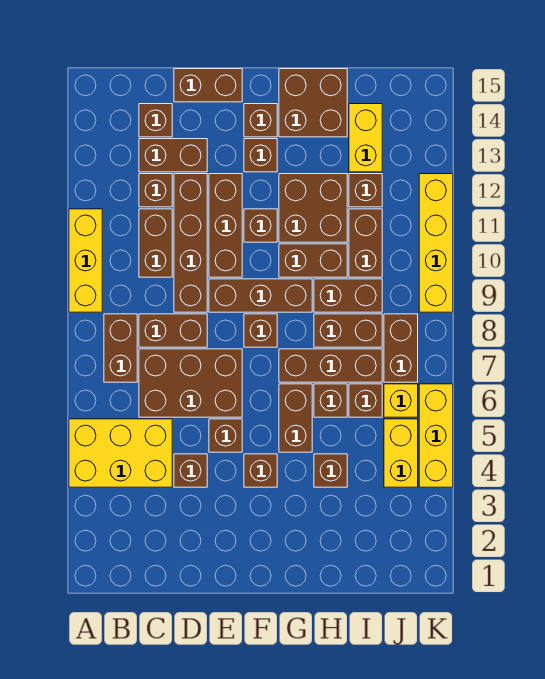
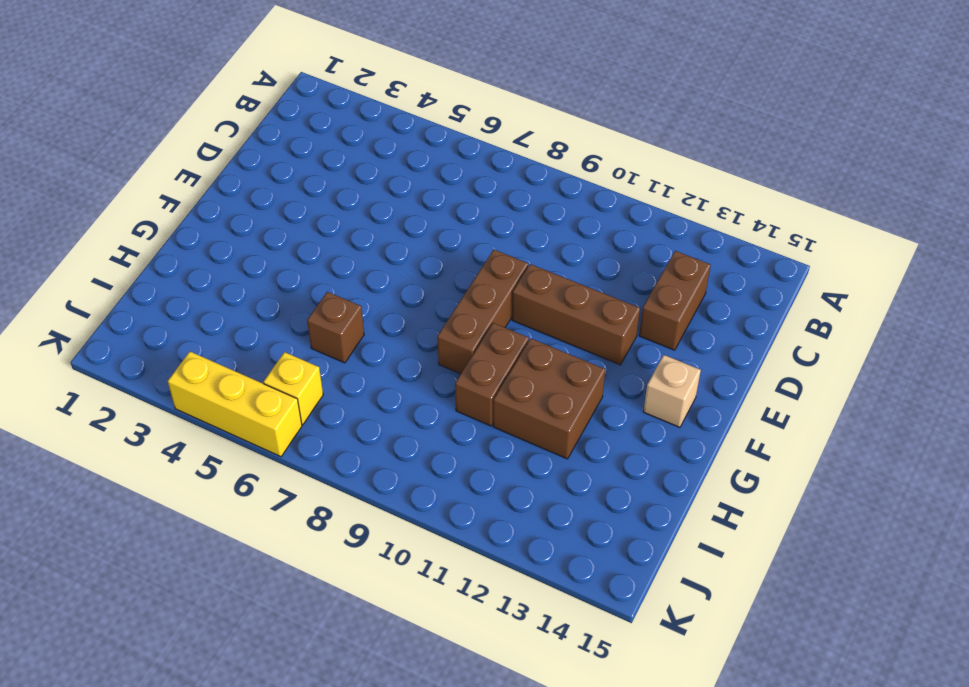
tan brick F14 level 1 -> brown brick F14 level 1
none -> yellow brick A4:C5 level 1
none -> yellow brick A9:A11 level 1
none -> brown brick B7:B8 level 1
none -> brown brick C6:E7 level 1

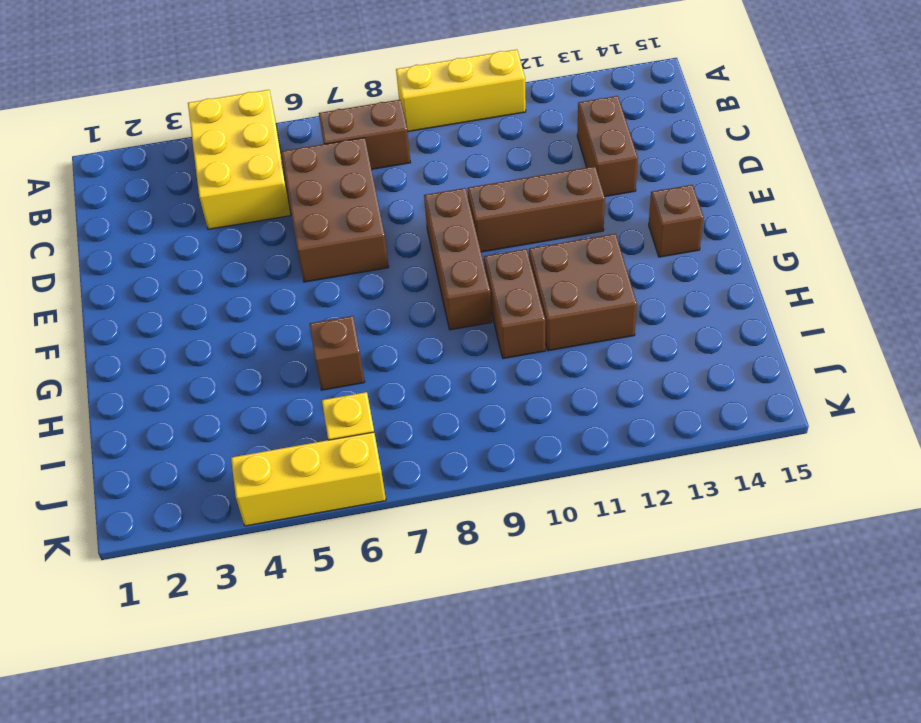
none -> brown brick C8:D8 level 1
none -> brown brick C10:C11 level 1
none -> brown brick C12 level 1
none -> brown brick C14 level 1

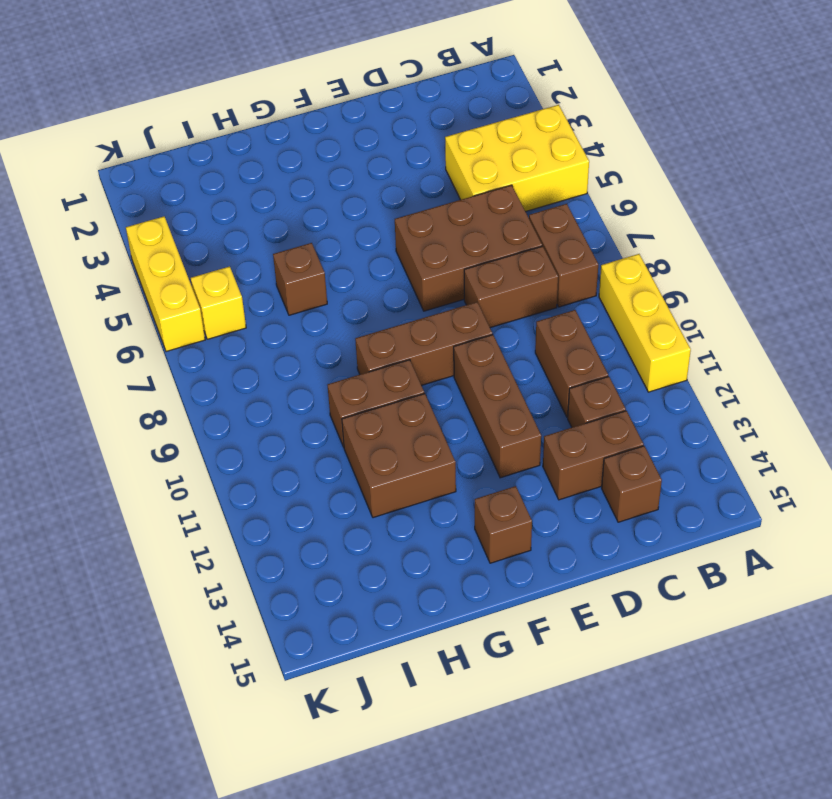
none -> brown brick D4 level 1
none -> brown brick D9:D12 level 1
none -> brown brick D15:E15 level 1
none -> brown brick E5 level 1

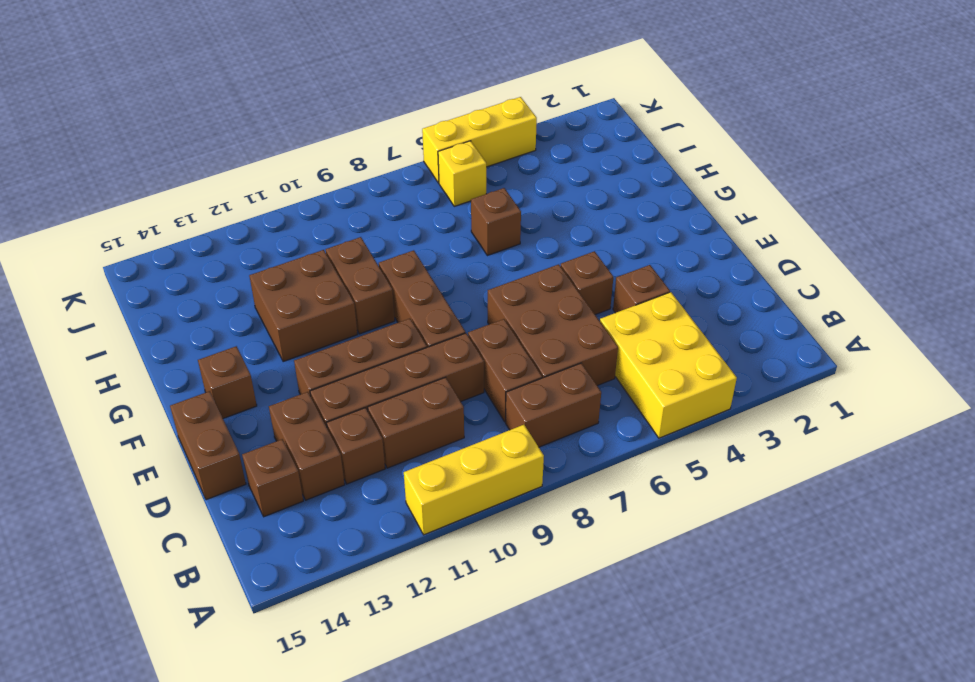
none -> brown brick F4 level 1
none -> brown brick F8 level 1
none -> brown brick F11 level 1
none -> brown brick F13 level 1

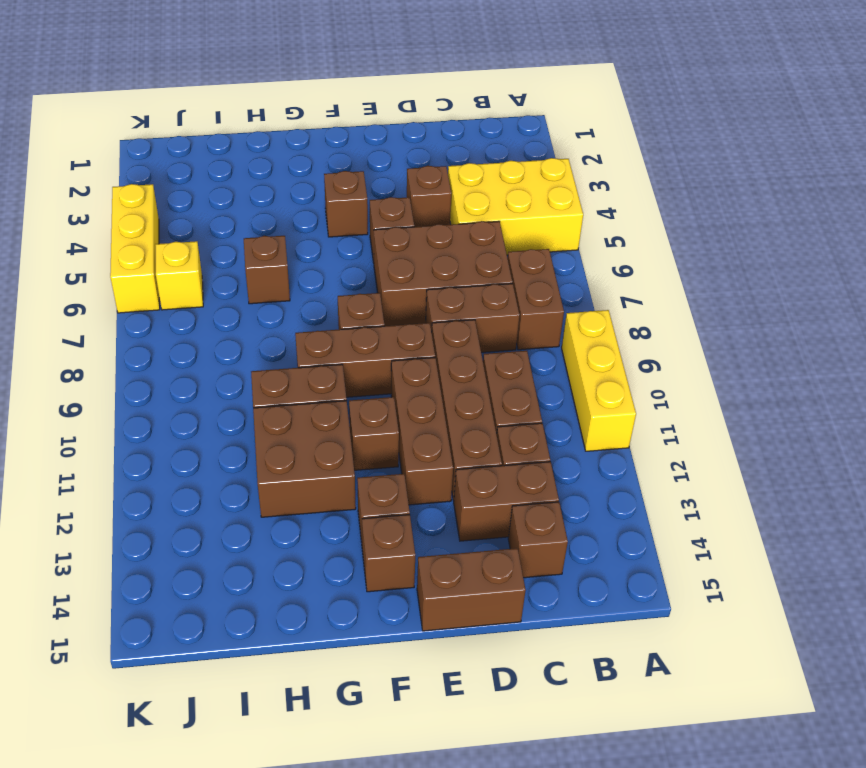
none -> brown brick G5:G6 level 1
none -> brown brick G7:I7 level 1
none -> brown brick G14:H15 level 1
none -> brown brick H4 level 1

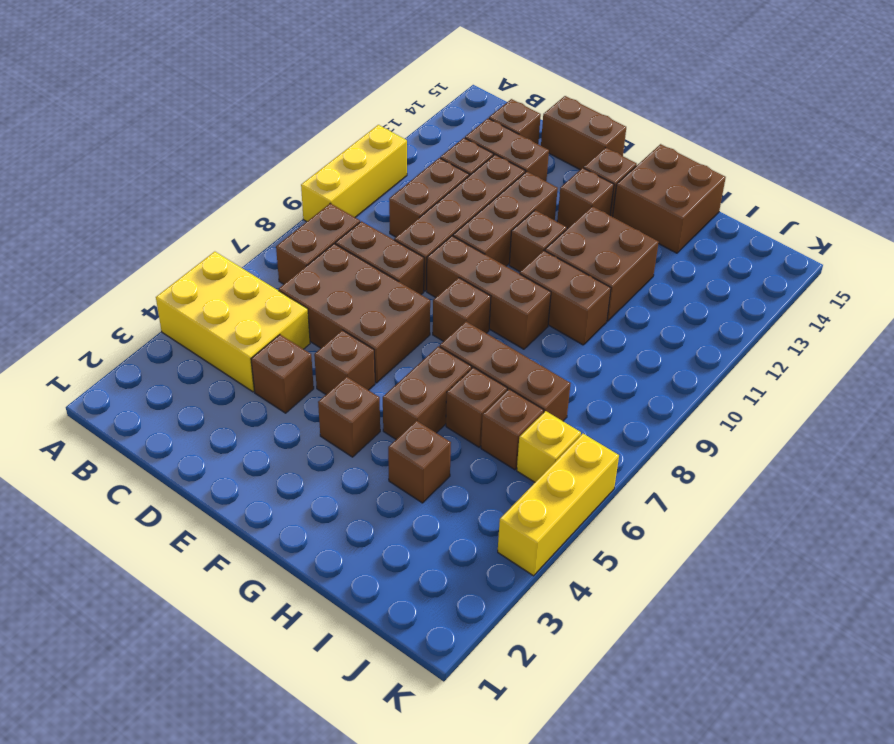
none -> brown brick H8:I8 level 1
none -> brown brick H9:I9 level 1
none -> brown brick I10:I11 level 1
none -> brown brick I12 level 1

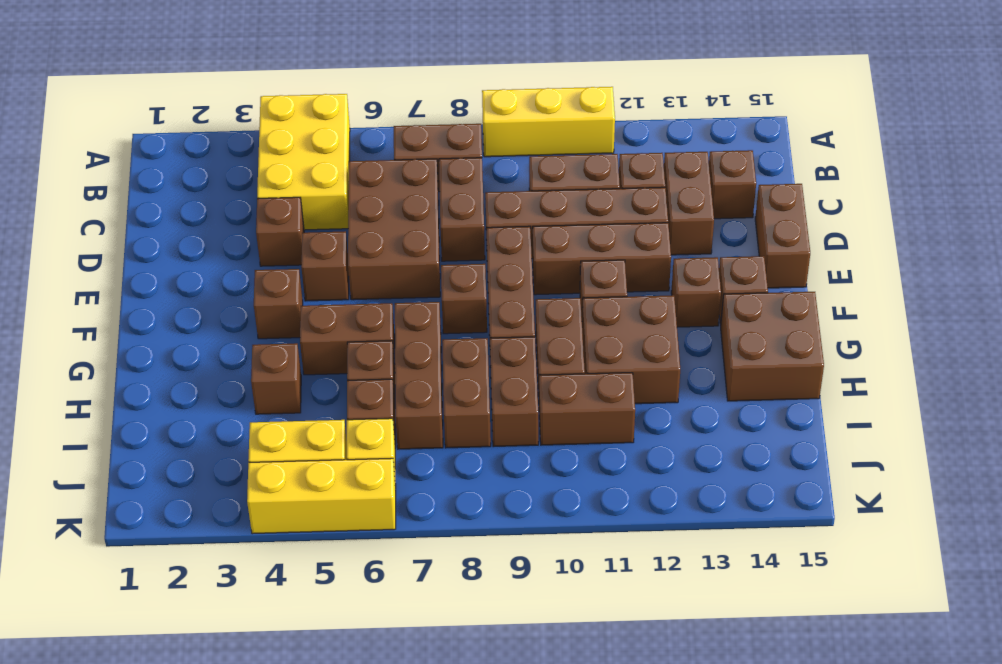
none -> brown brick I12 level 1
none -> yellow brick I13:I14 level 1
none -> brown brick J7:J8 level 1
none -> yellow brick K9:K12 level 1

